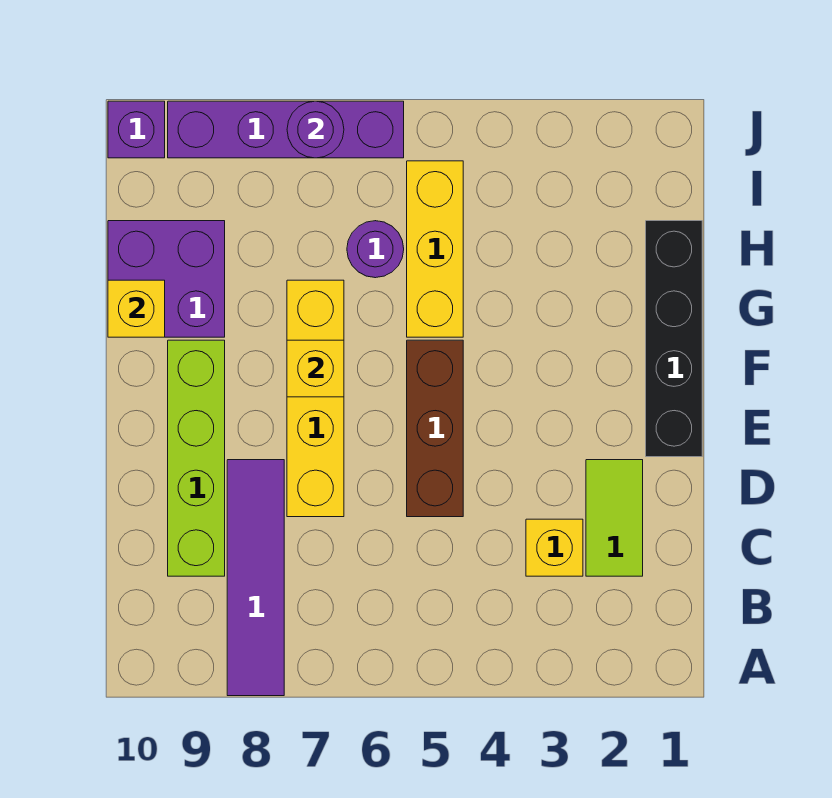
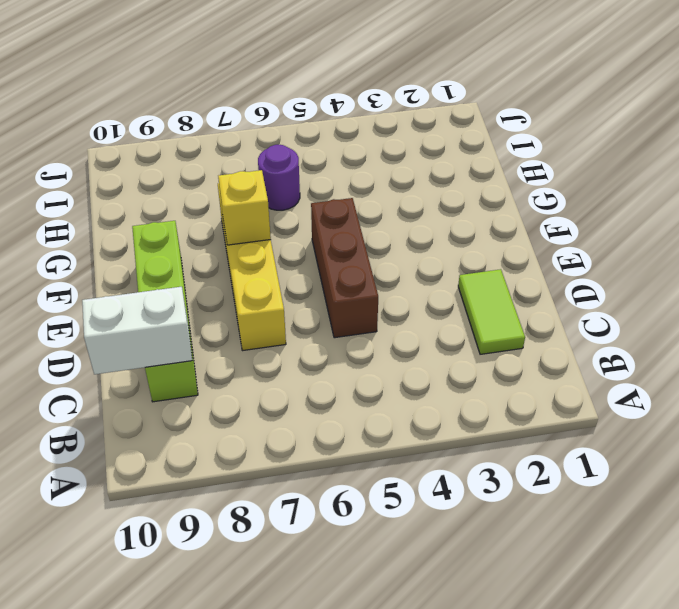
white brick C9:C10 level 2 -> none
none -> purple tile A8:D8 level 1
none -> yellow brick C3 level 1
none -> black brick E1:H1 level 1

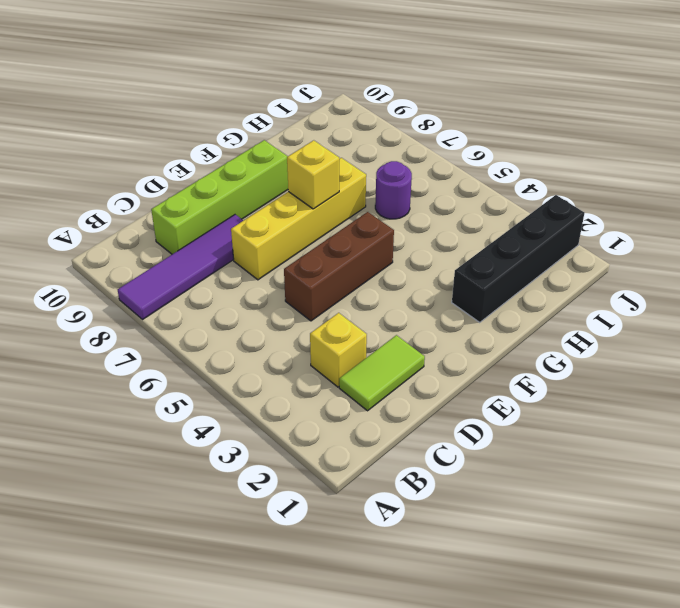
black brick G2:J2 level 1 -> black brick E1:H1 level 1
none -> yellow brick G5:I5 level 1
none -> purple brick G9:H10 level 1
none -> purple brick J6:J9 level 1

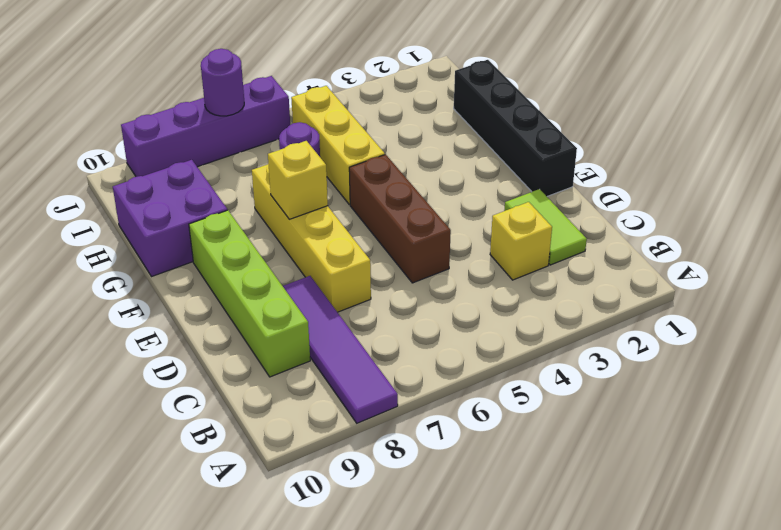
none -> purple brick J10 level 1
none -> yellow brick G10 level 2

